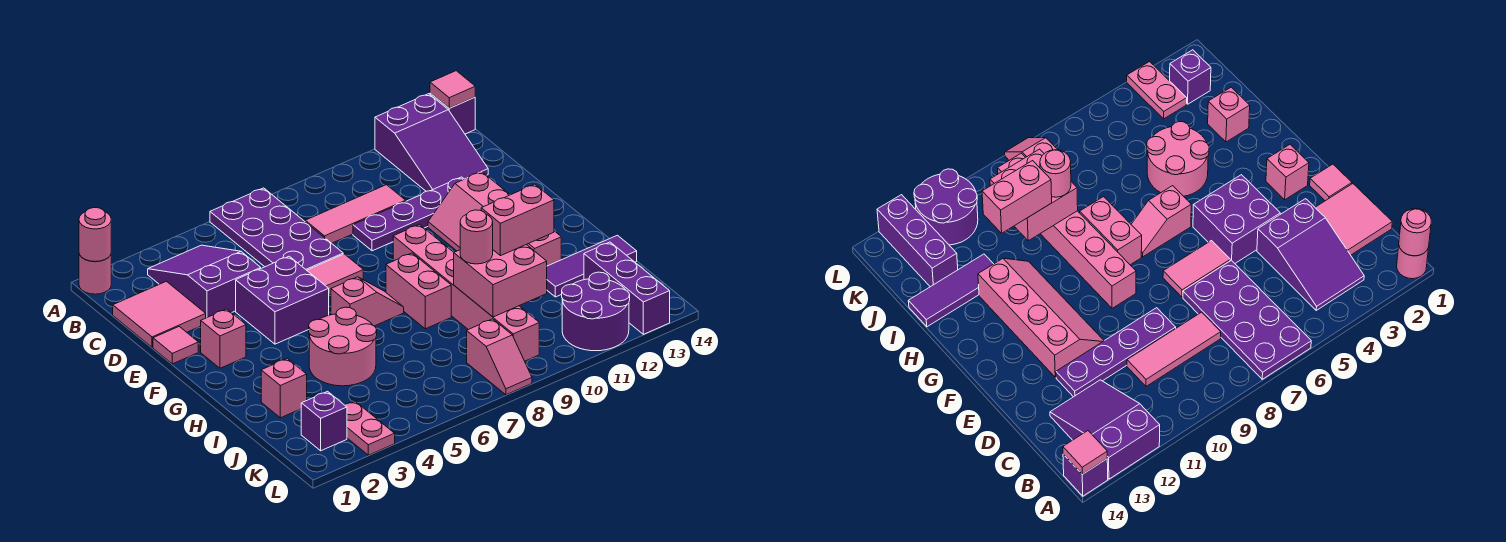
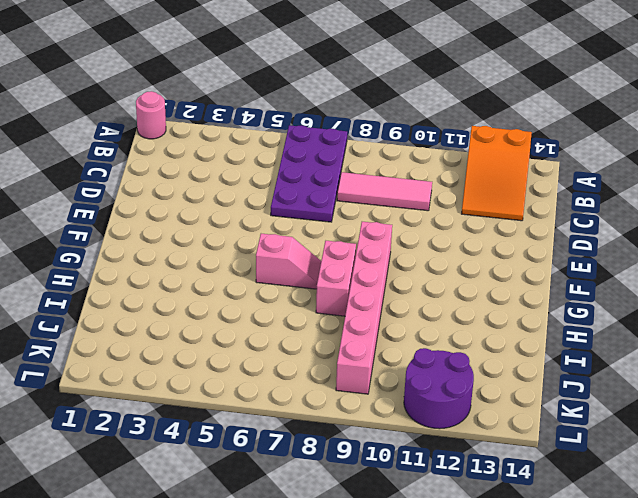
orange slope A12:C13 level 1 top A -> purple slope A12:C13 level 1 top A
none -> purple brick A14 level 1
none -> purple slope B3:D4 level 1 top D
none -> pink tile C1:D2 level 1

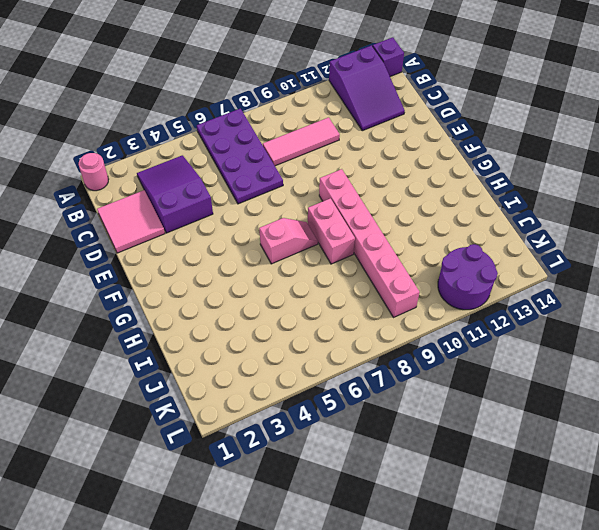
none -> purple plate D9:D12 level 1
none -> pink tile E1 level 1
none -> purple brick E4:F5 level 1

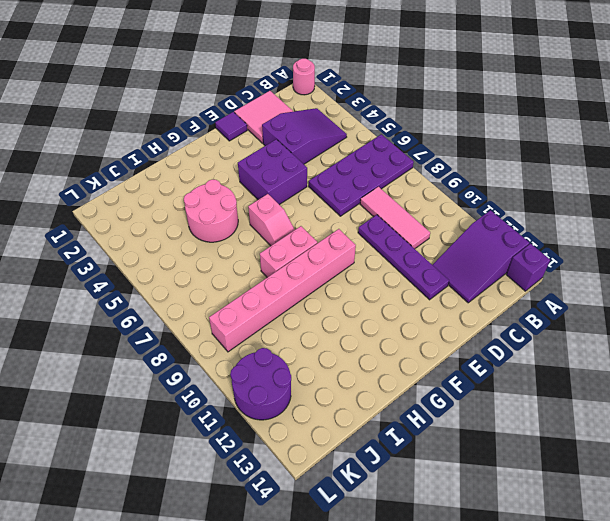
purple tile E1 level 1 -> pink tile E1 level 1
none -> pink tile E6:E7 level 1
none -> pink slope E11:H12 level 1 top 12
none -> pink brick F2 level 1

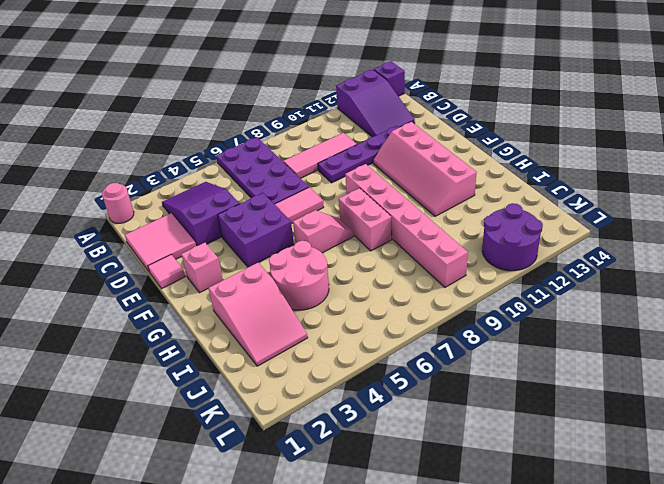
pink slope H2:J3 level 1 top H -> pink brick I2 level 1
none -> purple tile I12:I14 level 1
none -> purple brick J13:L13 level 1
none -> purple brick K2 level 1

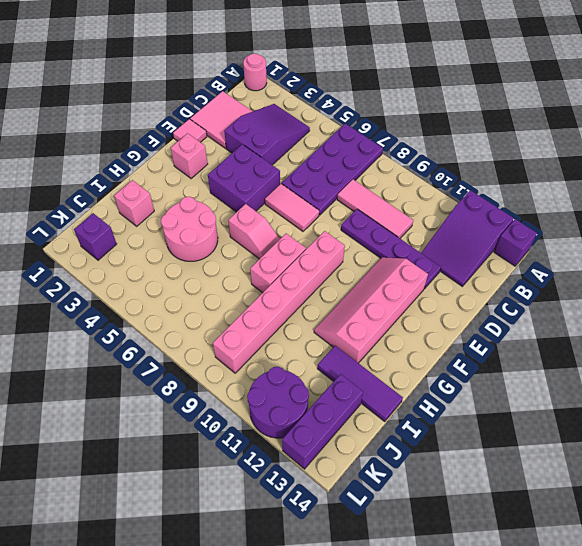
none -> pink plate K3:L3 level 1
none -> pink slope K8:L8 level 1 top K
none -> pink round brick A1 level 2

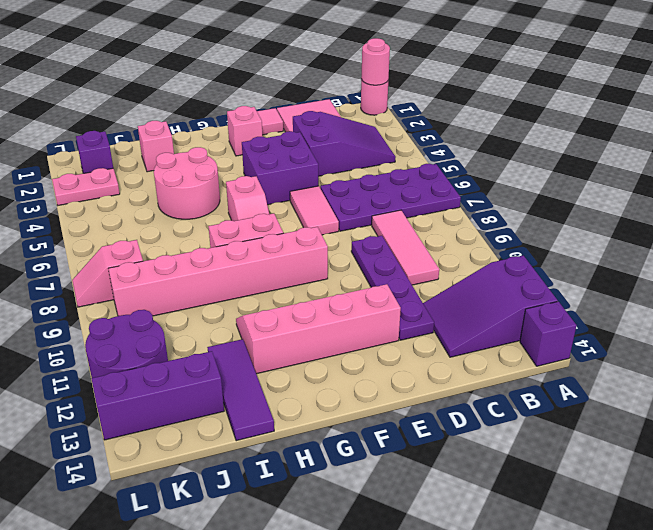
none -> pink tile A14 level 2
none -> pink brick I9:J10 level 2
none -> pink round brick I9 level 3

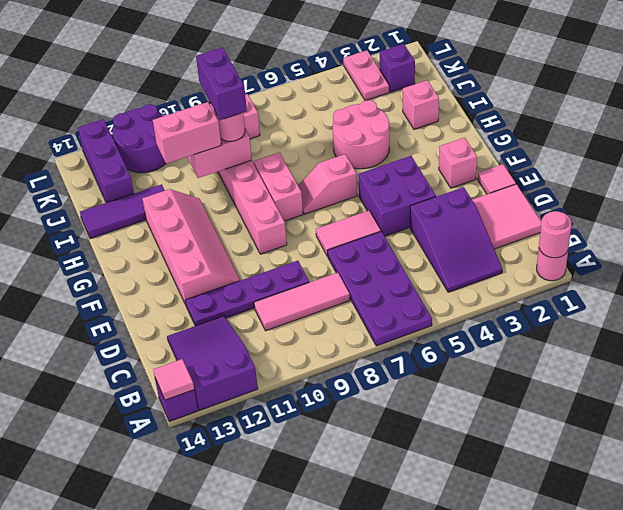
purple brick I9:J9 level 4 -> none

